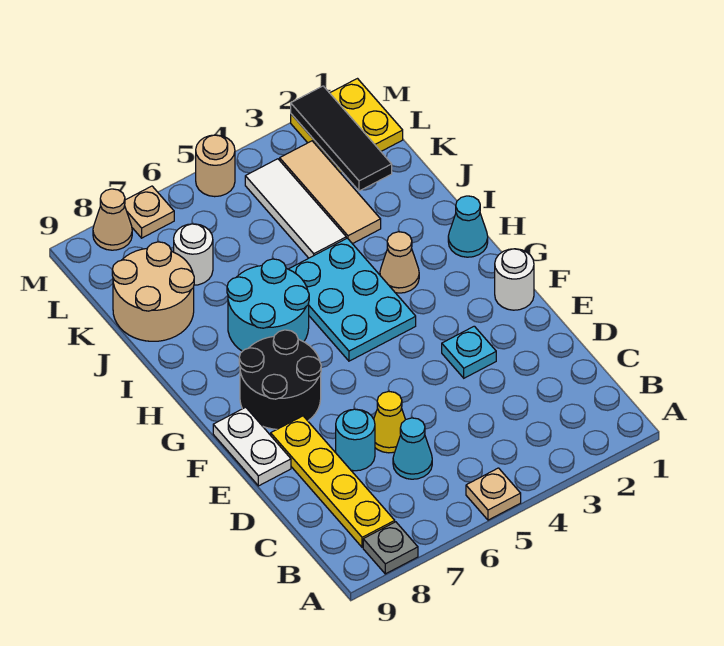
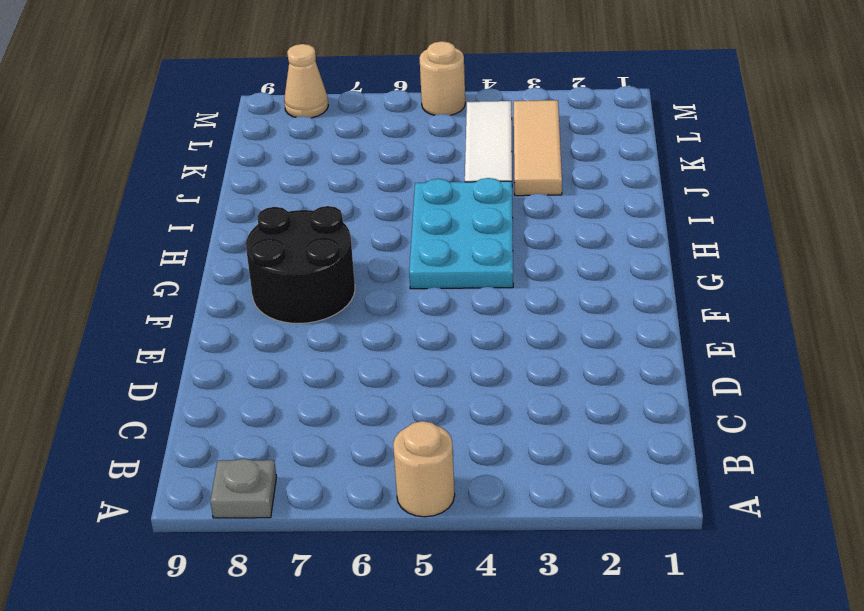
tan round brick A5 level 1 -> tan plate A5 level 1
none -> yellow plate B8:E8 level 1
none -> cyan cone C6 level 1
none -> yellow cone D6 level 1

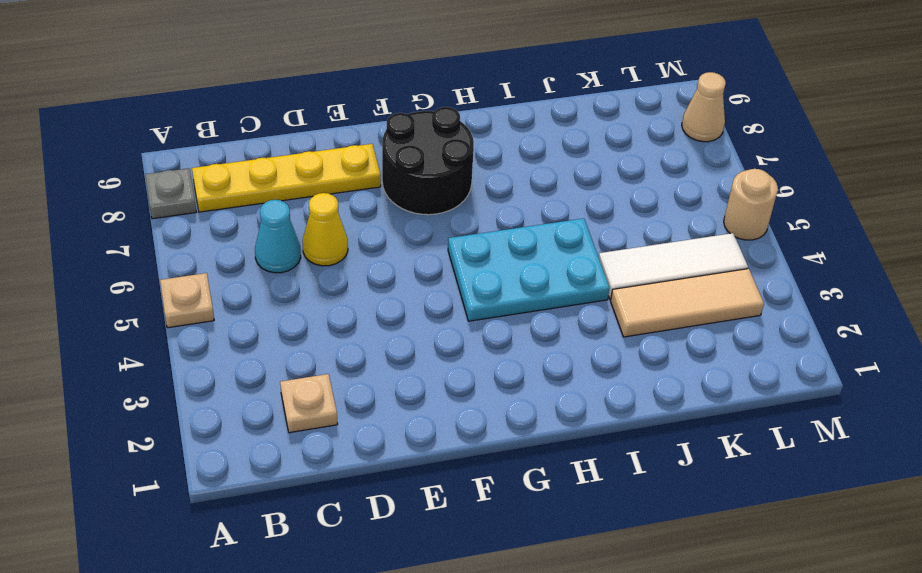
tan plate C2 level 1 -> tan plate M7 level 1
none -> cyan round brick D7 level 1
none -> cyan plate E3 level 1
none -> white plate E9:F9 level 1

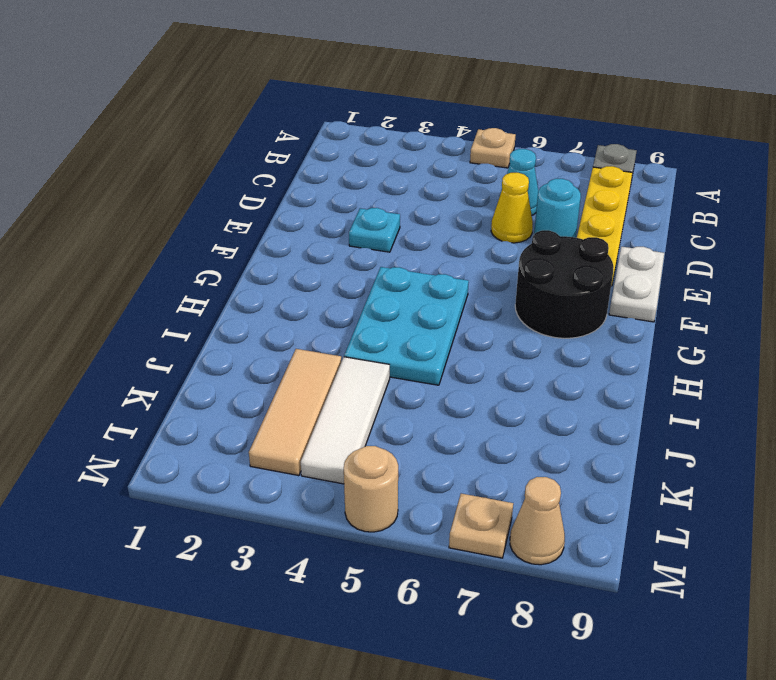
none -> white round brick F1 level 1
none -> cyan cone H1 level 1
none -> tan cone H3 level 1

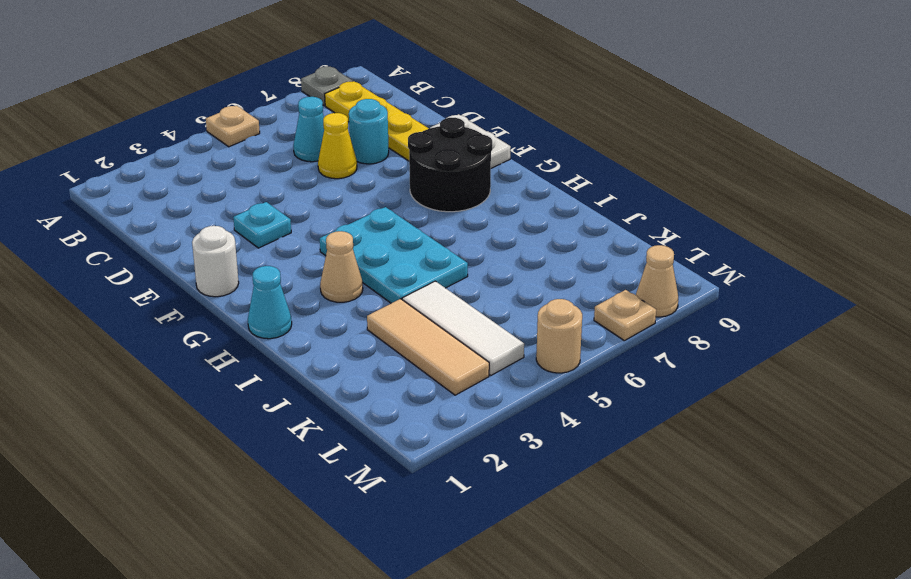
none -> cyan round brick H6:I7 level 1
none -> tan round brick J8:K9 level 1
none -> white round brick K7 level 1

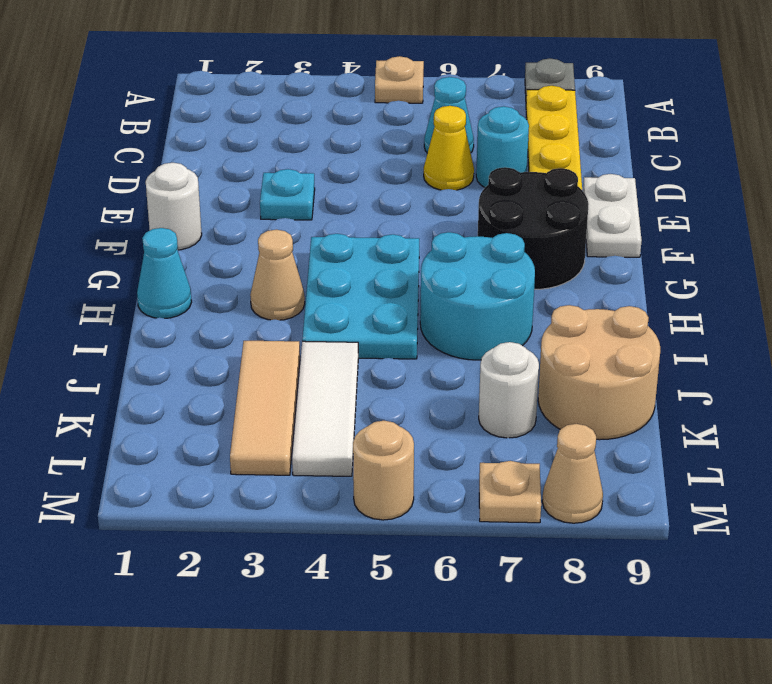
none -> yellow plate L1:M2 level 1
none -> black tile K2:M2 level 2

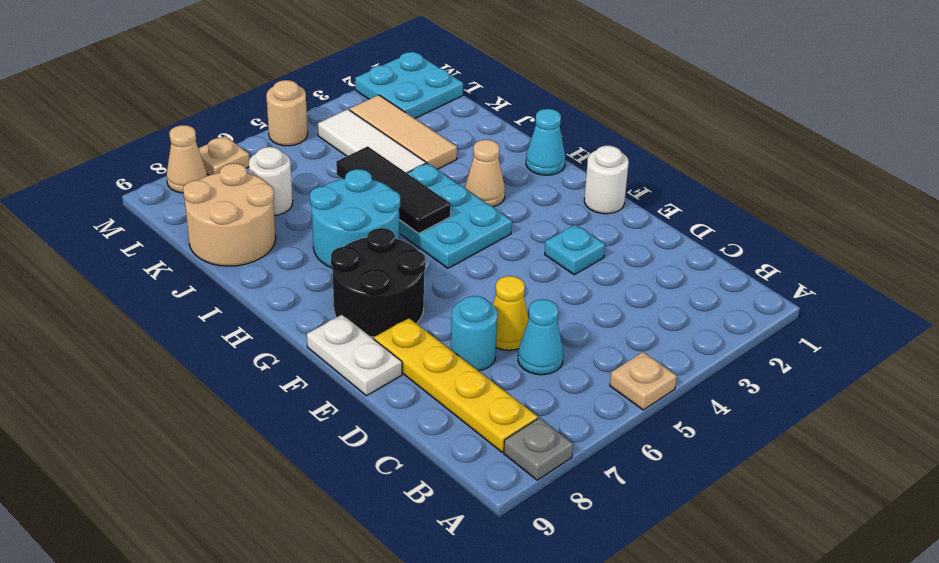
black tile H5:J5 level 2 -> black tile K2:M2 level 2
cyan plate L1:M2 level 1 -> yellow plate L1:M2 level 1

